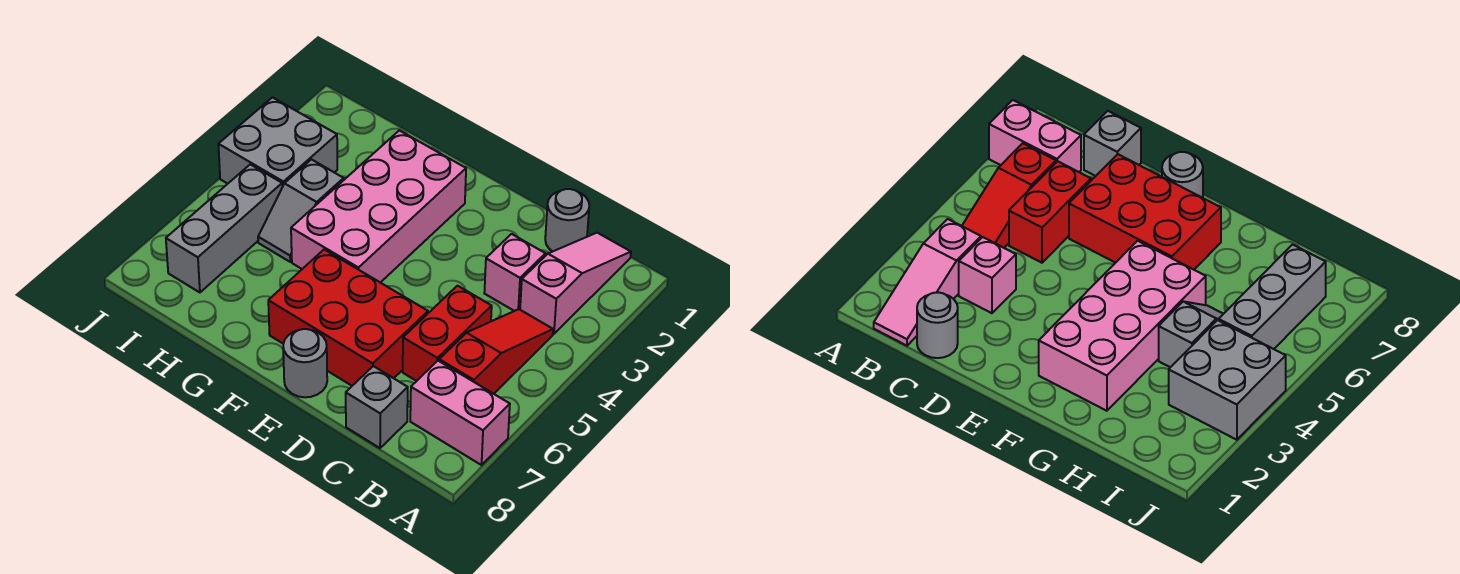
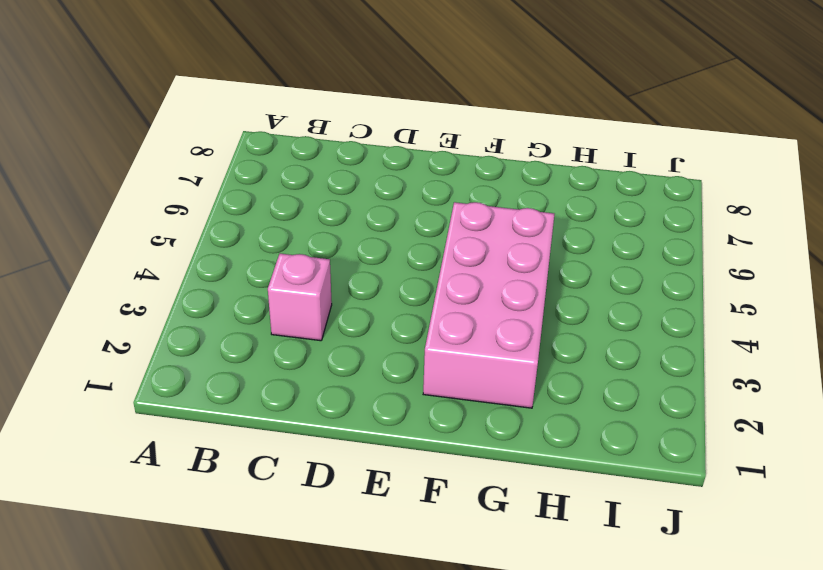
none -> pink brick A7:B7 level 1
none -> pink slope B1:B3 level 1 top 3
none -> red slope B4:B6 level 1 top 6

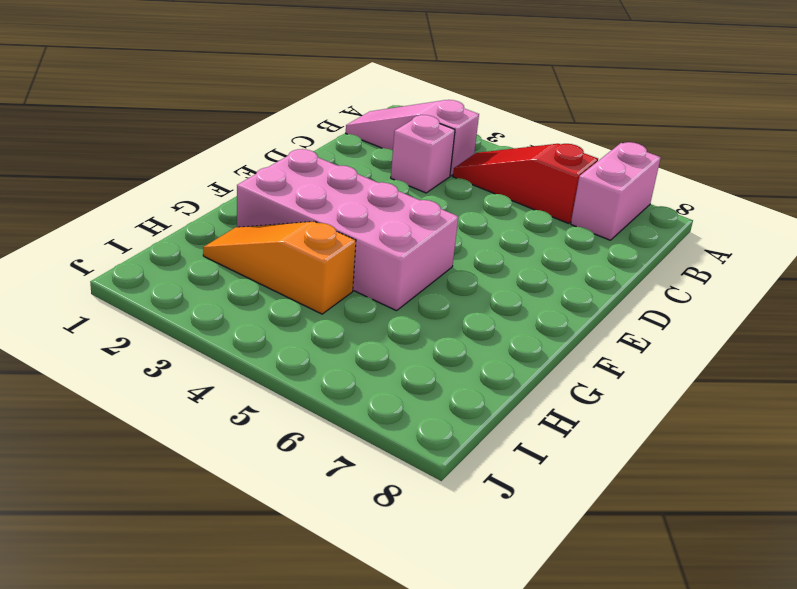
orange slope H2:H4 level 1 top 4 -> grey slope H4:H5 level 1 top 4
none -> grey round brick C1 level 1
none -> red brick C5:C6 level 1
none -> grey brick C8 level 1

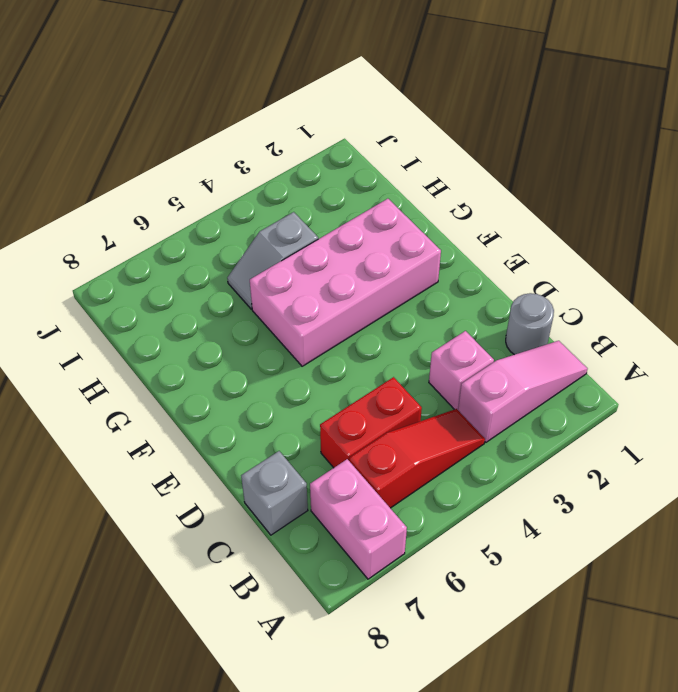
none -> red brick D6:F7 level 1
none -> grey round brick E8 level 1
none -> grey brick I3:J4 level 1

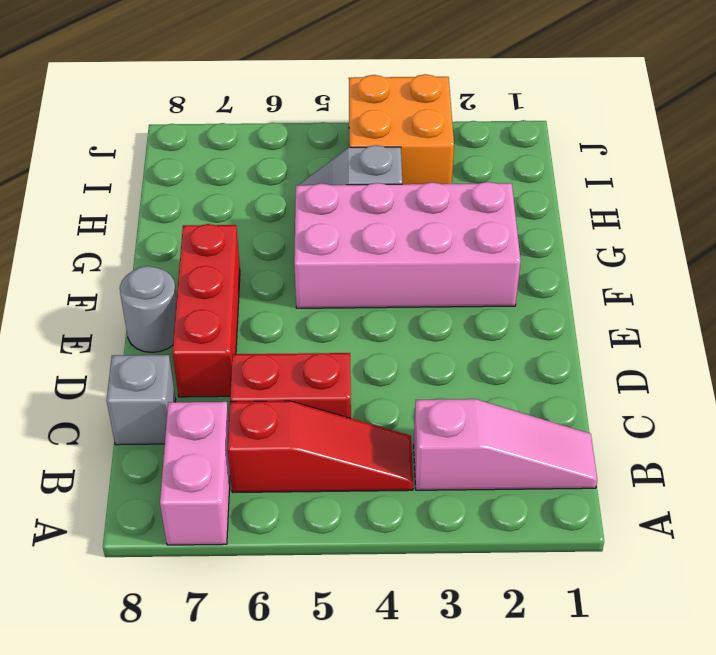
red brick D7:F7 level 1 -> red brick D6:F7 level 1
orange brick I3:J4 level 1 -> grey brick I3:J4 level 1
none -> grey round brick C1 level 1
none -> pink brick C3 level 1
none -> grey brick I5:I7 level 1

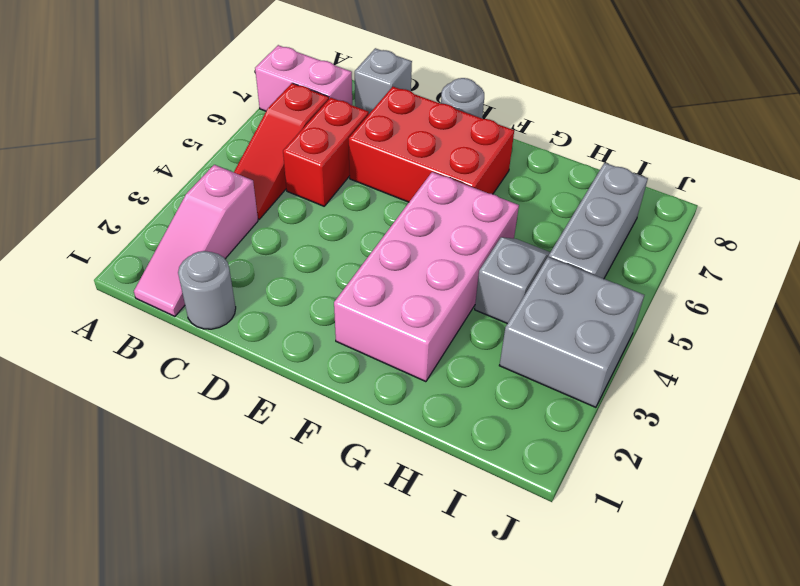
none -> pink brick C3 level 1

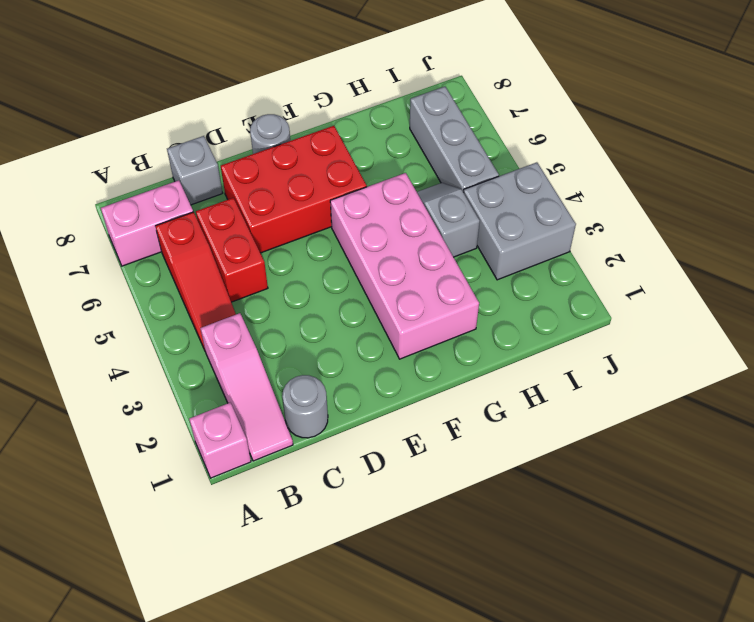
pink brick A1 level 1 -> pink brick C3 level 1

